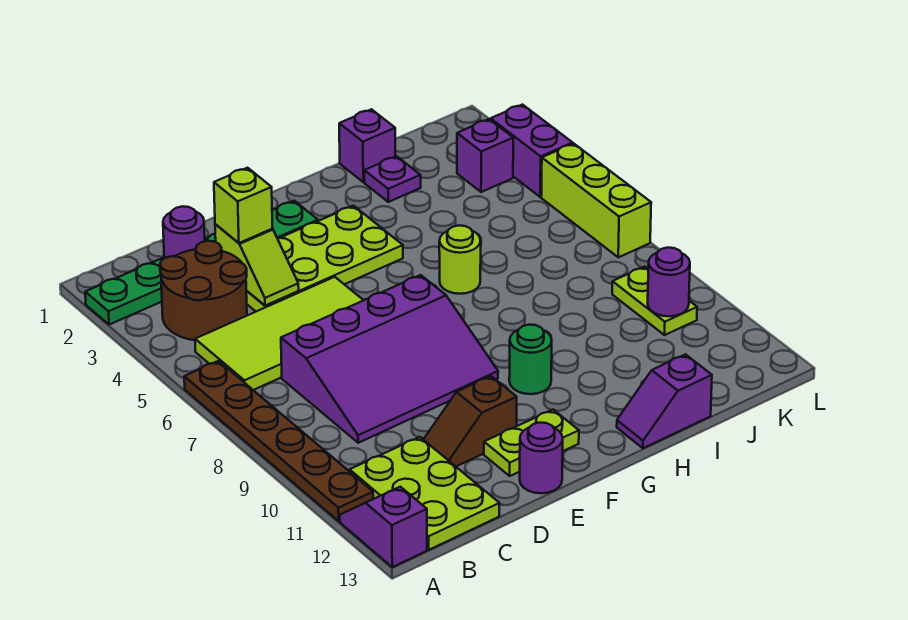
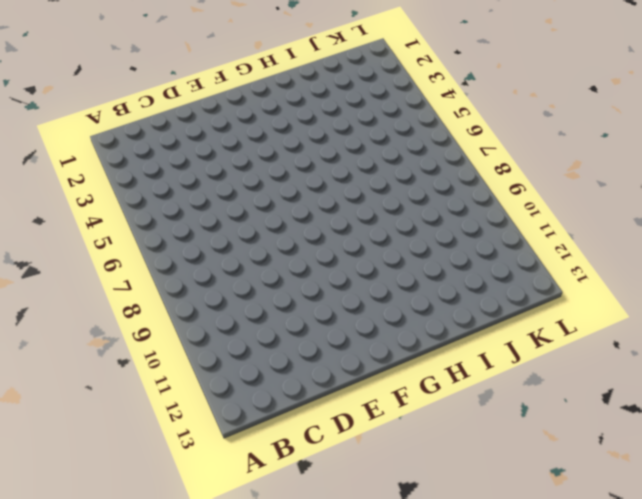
none -> green plate A2:F2 level 1
none -> brown plate A6:A11 level 1
none -> purple slope A12:A13 level 1 top 13

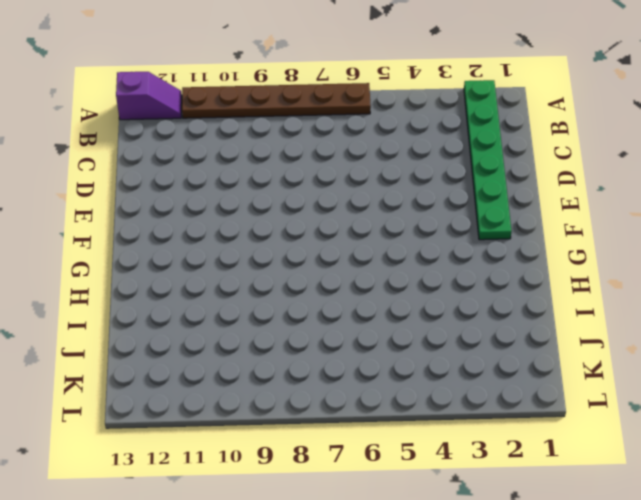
none -> brown round brick B3:C4 level 1
none -> lime tile B5:E6 level 1
none -> lime plate B11:C13 level 1

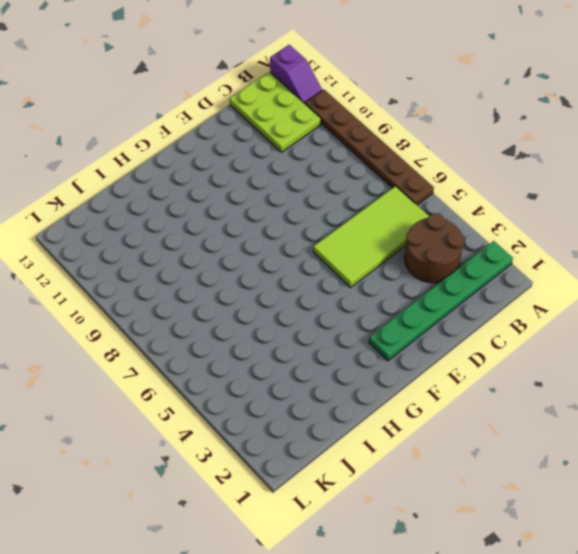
none -> purple slope C7:F9 level 1 top 7
none -> lime plate D3:G4 level 1
none -> brown slope D11:E11 level 1 top E

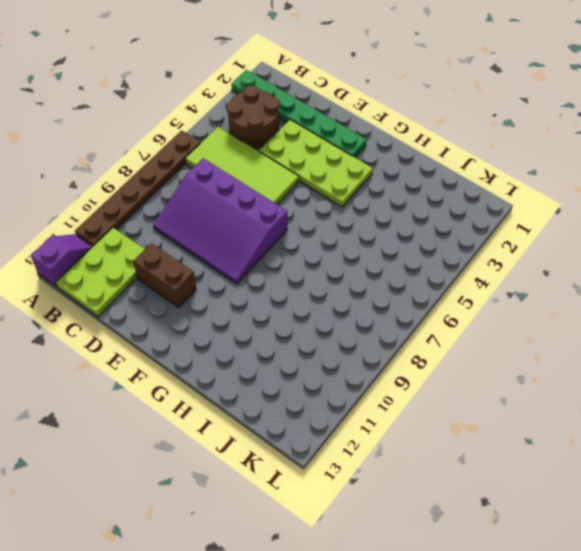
brown brick D11:E11 level 1 -> brown slope D11:E11 level 1 top E
none -> lime plate E12:F12 level 1
none -> purple round brick E13 level 1
none -> green round brick G10 level 1

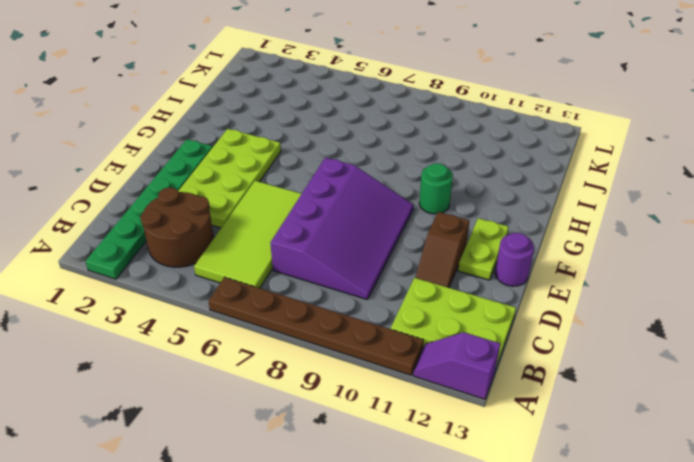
none -> lime round brick H6 level 1
none -> purple slope H13:I13 level 1 top I
none -> purple brick I1 level 1

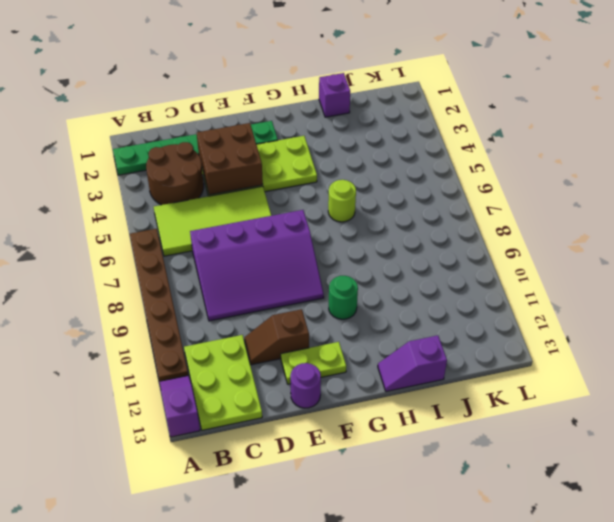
brown brick D3:E4 level 2 -> lime slope D3:D4 level 2 top 3
none -> purple plate I2 level 1
none -> purple brick K3 level 1
none -> lime plate K9:K10 level 1

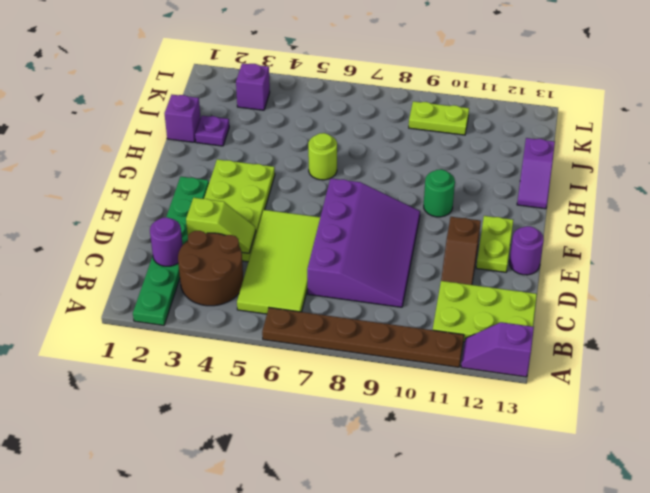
none -> purple brick L3:L4 level 1
none -> lime brick L5:L7 level 1
none -> purple round brick K10 level 2

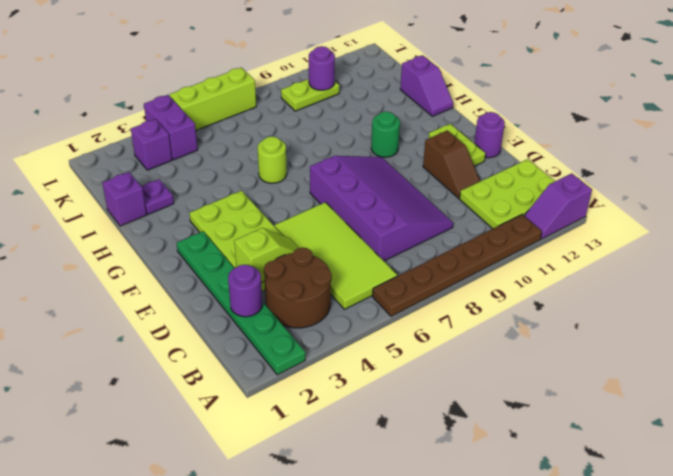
purple brick K4:L4 level 1 -> purple brick L3:L4 level 1
none -> lime brick D3 level 3

